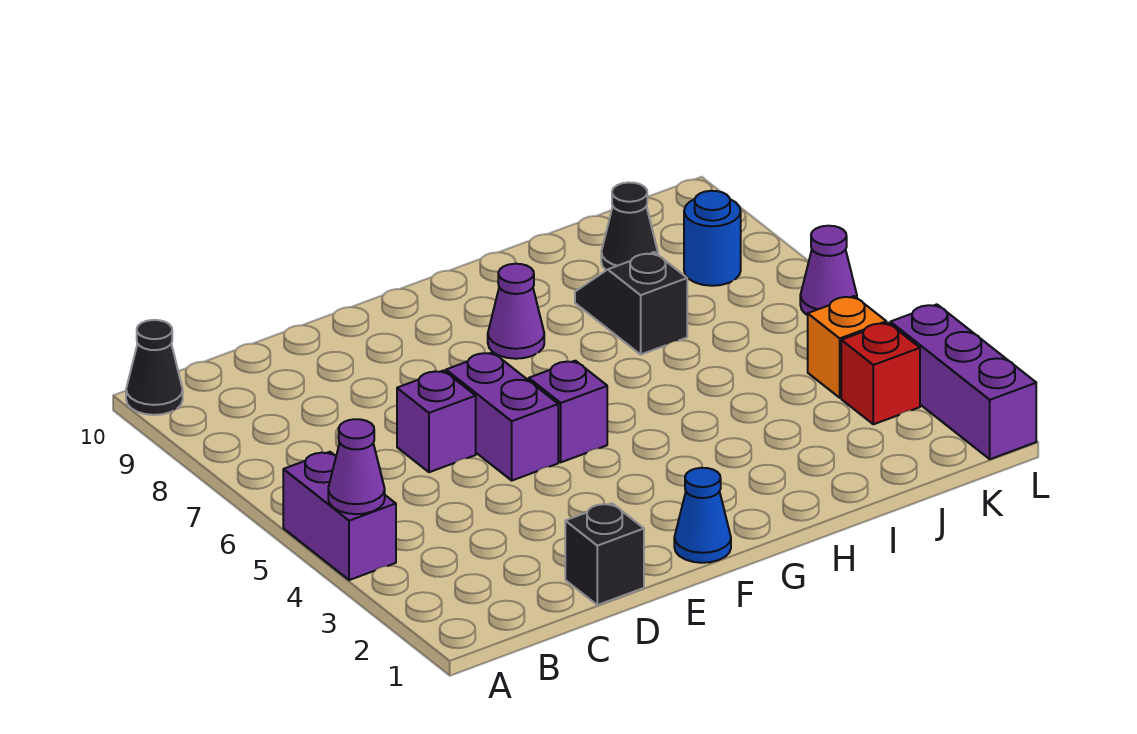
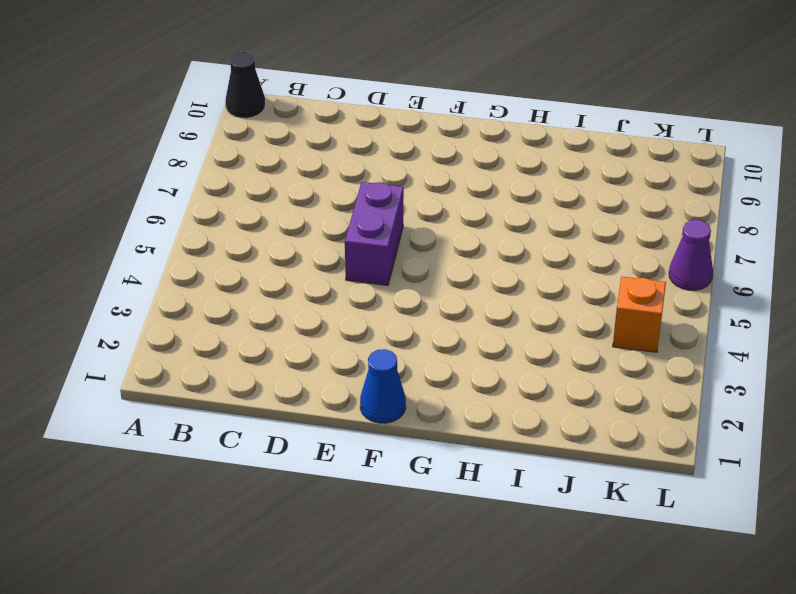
none -> purple brick A4:A5 level 1
none -> black brick D1 level 1
none -> purple brick D6 level 1

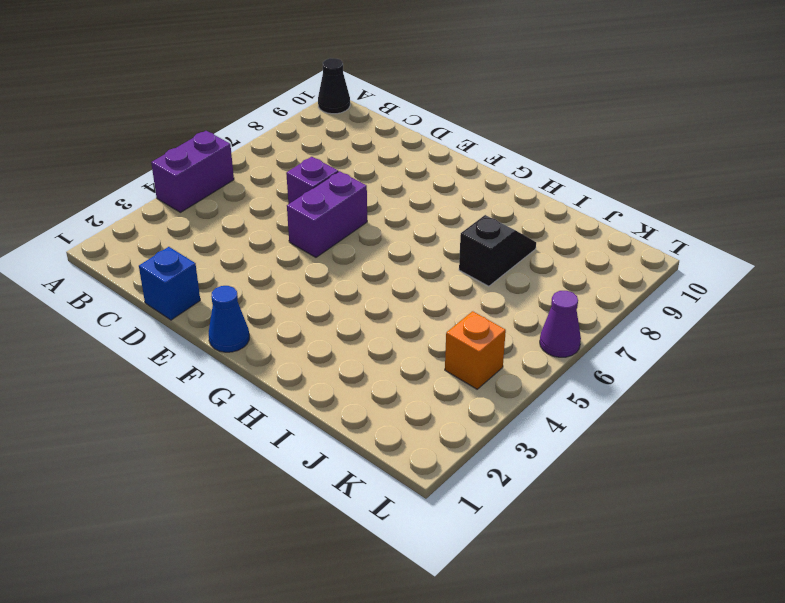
blue brick D1 level 1 -> black brick D1 level 1
none -> purple brick F5 level 1
none -> purple cone G8 level 1
none -> black cone J9 level 1

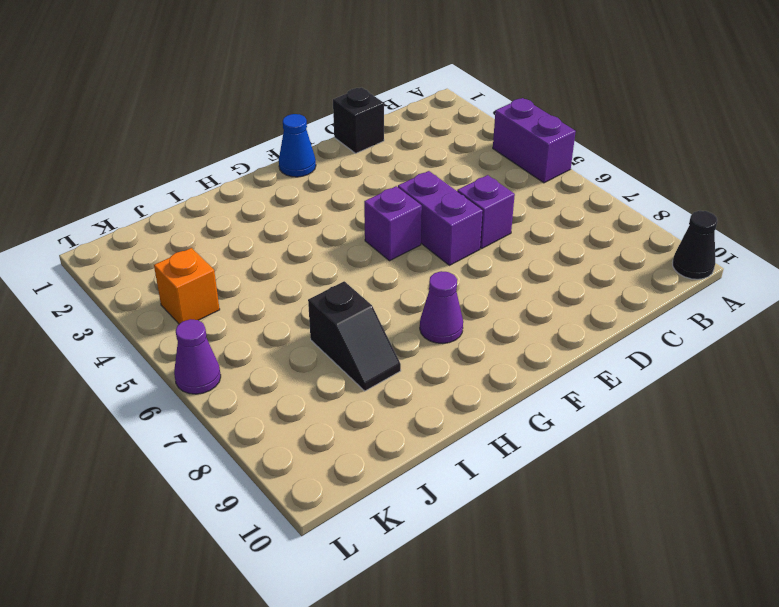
none -> black cone J9 level 1
none -> red brick K3 level 1
none -> blue round brick K8 level 1

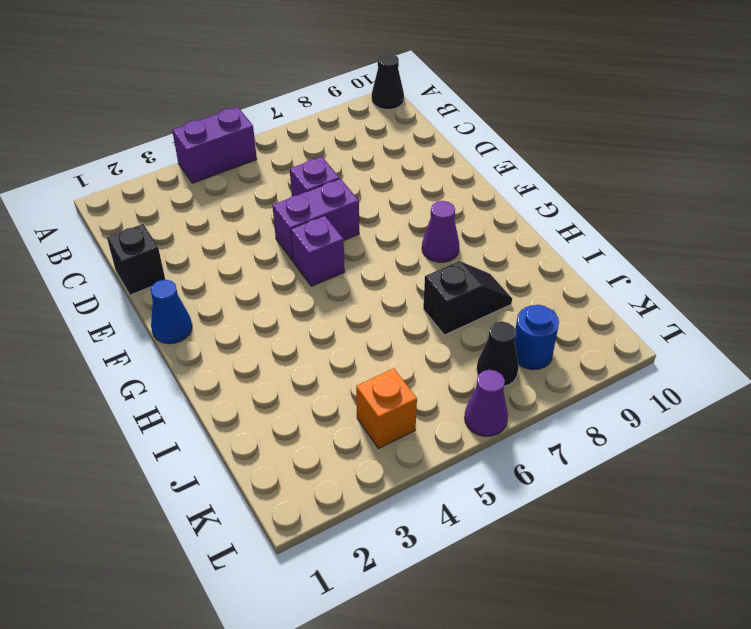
black cone K7 level 1 -> black cone J9 level 1
none -> red brick K3 level 1
none -> purple brick L1:L3 level 1
none -> purple cone A4 level 2

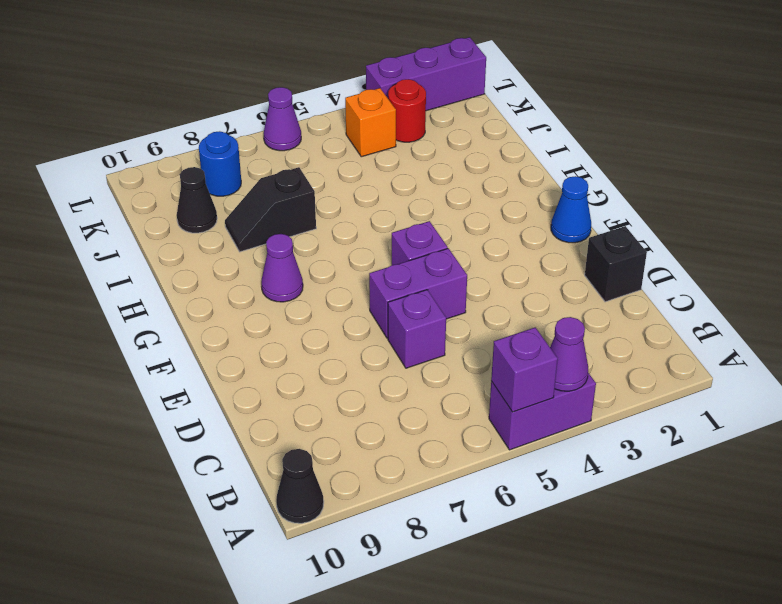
purple brick A5 level 2 -> none
red round brick K3 level 1 -> red brick K3 level 1

